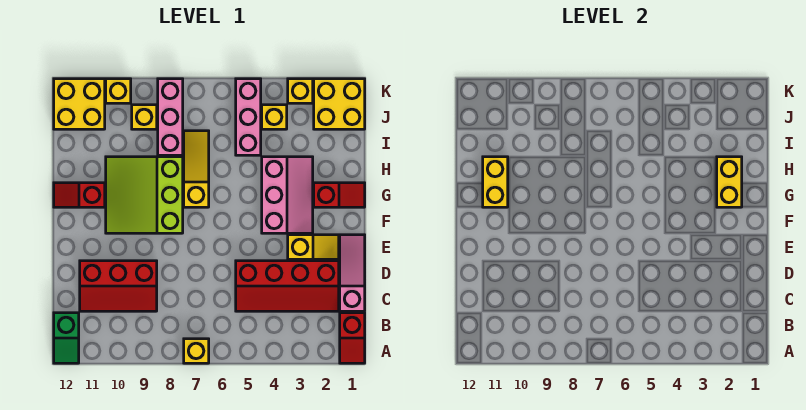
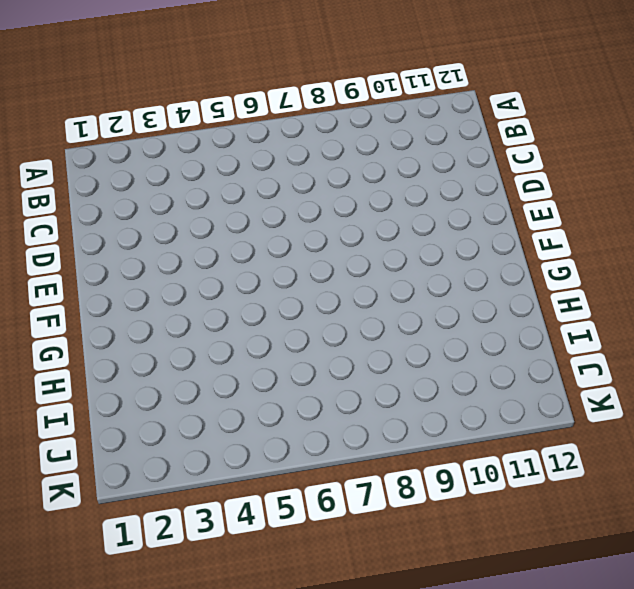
none -> red slope A1:B1 level 1 top B
none -> yellow brick A7 level 1
none -> green slope A12:B12 level 1 top B

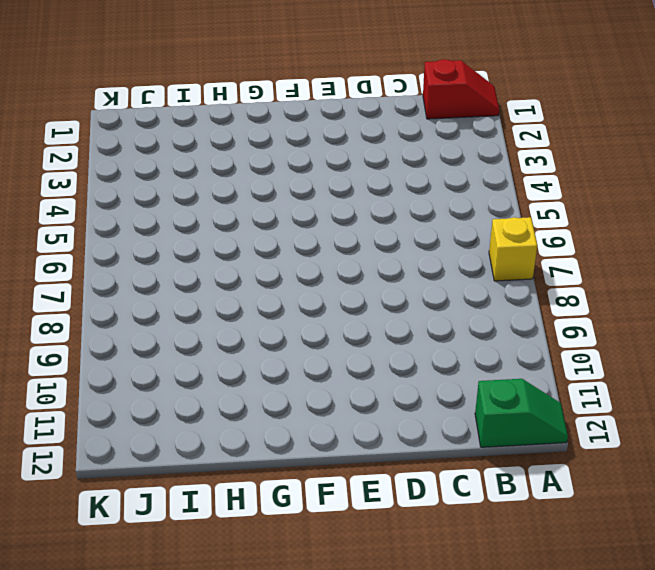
none -> pink slope C1:E1 level 1 top C
none -> red slope C2:D5 level 1 top D
none -> red slope C9:D11 level 1 top D

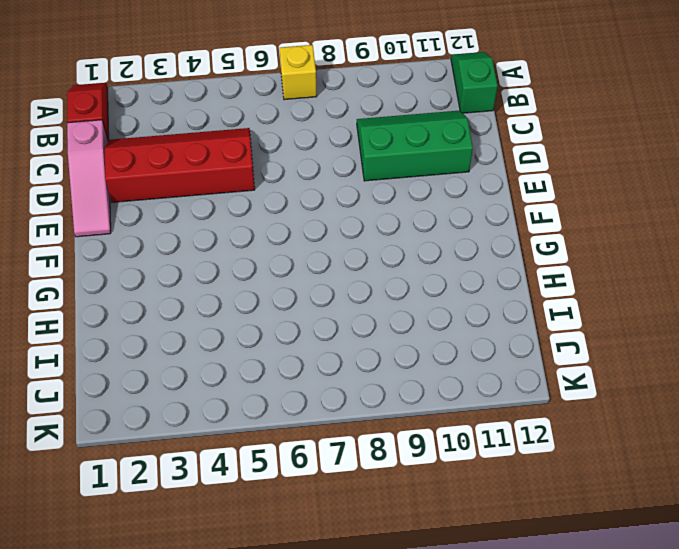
green slope C9:D11 level 1 top D -> red slope C9:D11 level 1 top D
none -> yellow slope E2:E3 level 1 top 3
none -> pink slope F3:H4 level 1 top 4
none -> lime slope F8:H10 level 1 top 8

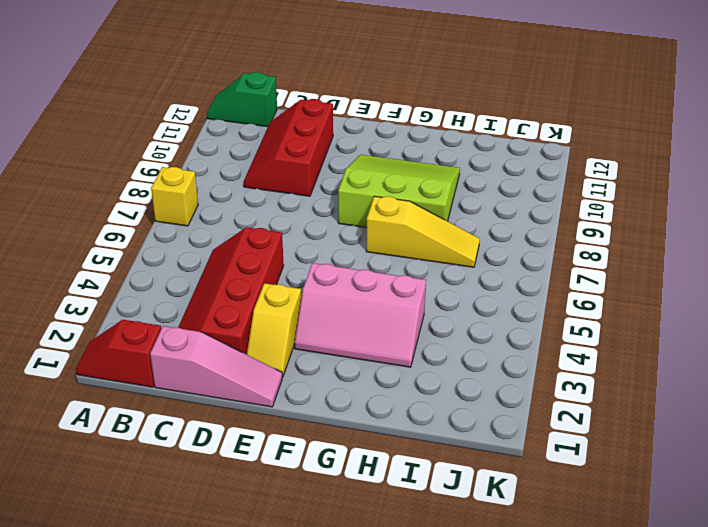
none -> red slope G1:G2 level 1 top 2
none -> red slope G11:G12 level 1 top 11
none -> pink brick I5:K5 level 1

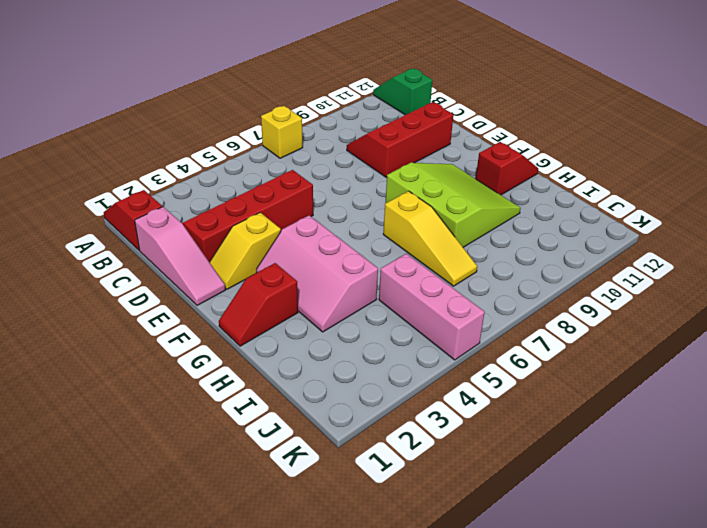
none -> pink brick I8:K8 level 1
none -> yellow brick J1:K2 level 1
none -> yellow brick J4 level 1

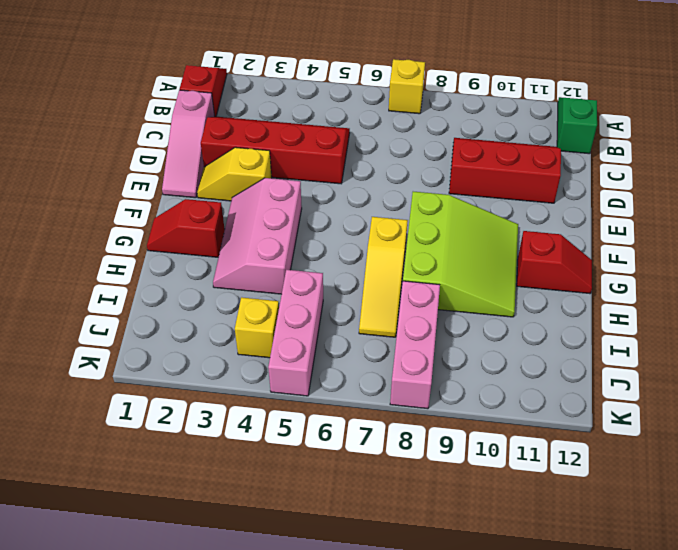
none -> yellow brick J1:K2 level 1
none -> yellow brick J9 level 1
none -> yellow brick J11:K12 level 1

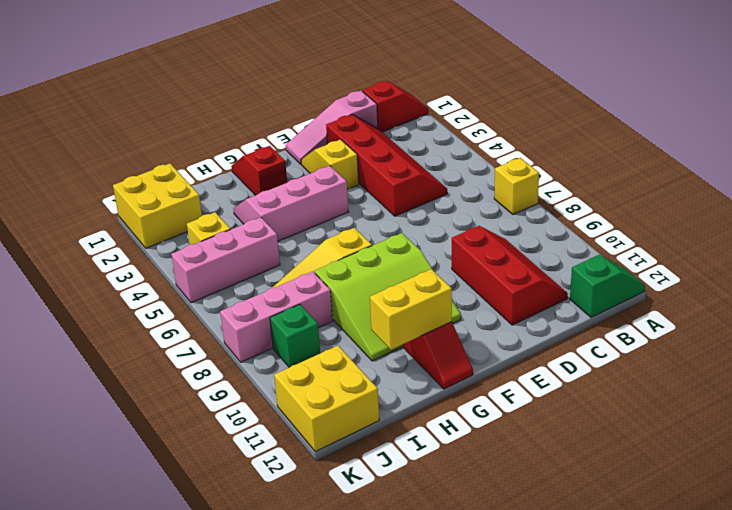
green brick J9 level 1 -> yellow brick J9 level 1
none -> yellow brick K3 level 1
none -> yellow brick K10 level 1
none -> yellow brick G2:H2 level 2

